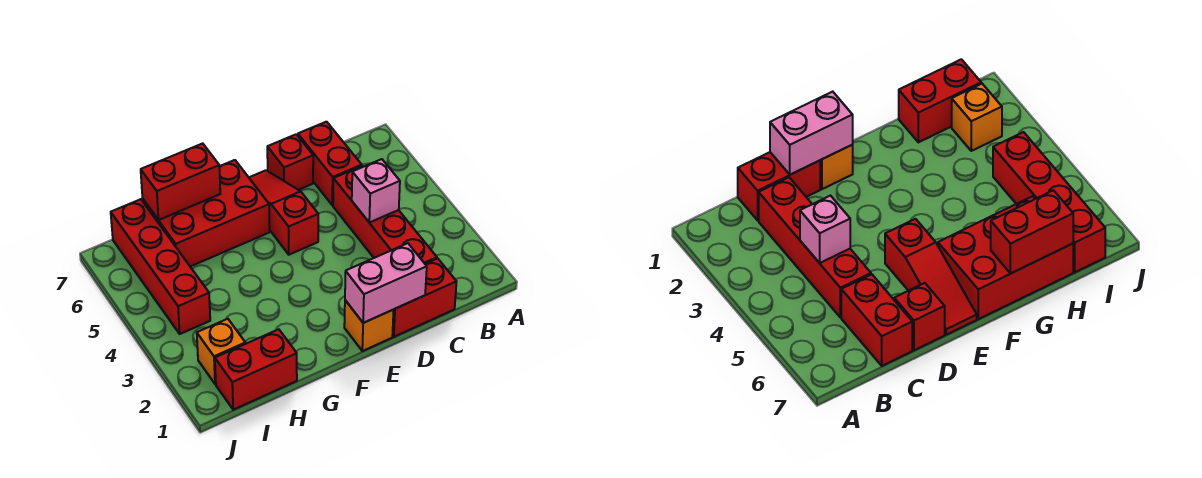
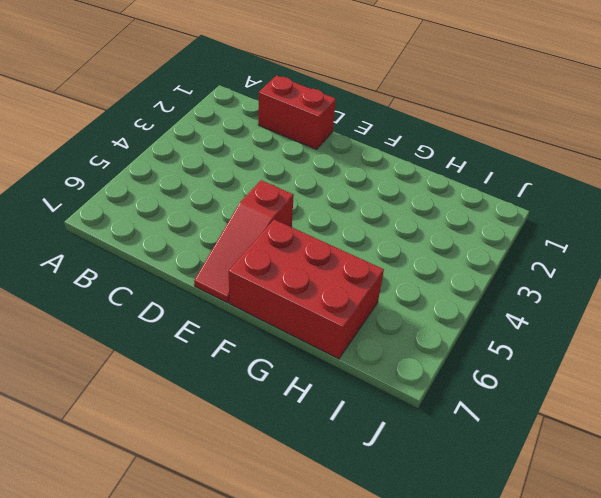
none -> red brick C2:C5 level 1
none -> red brick C6:C7 level 1
none -> red brick D7 level 1

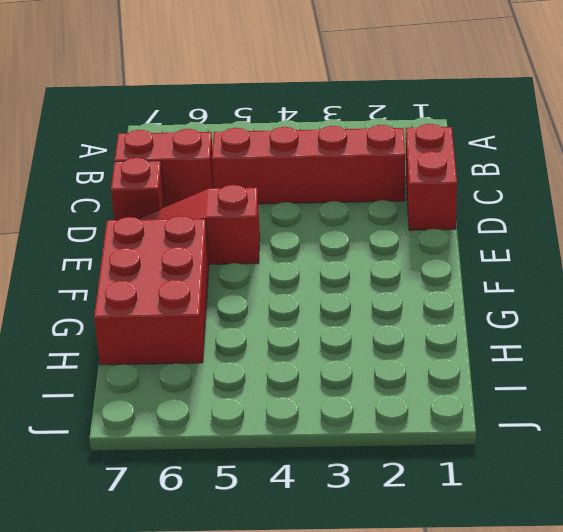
none -> orange brick E1 level 1
none -> red brick H1:I1 level 1
none -> orange brick I2 level 1

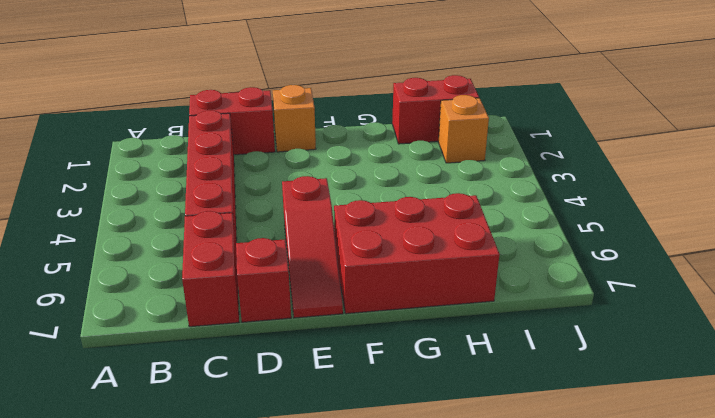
none -> red brick I4:I7 level 1
none -> pink brick C4 level 2
none -> pink brick D1:E1 level 2

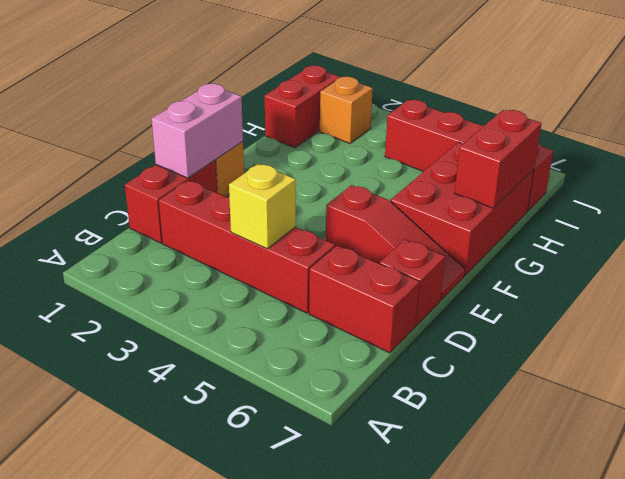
yellow brick C4 level 2 -> pink brick C4 level 2

